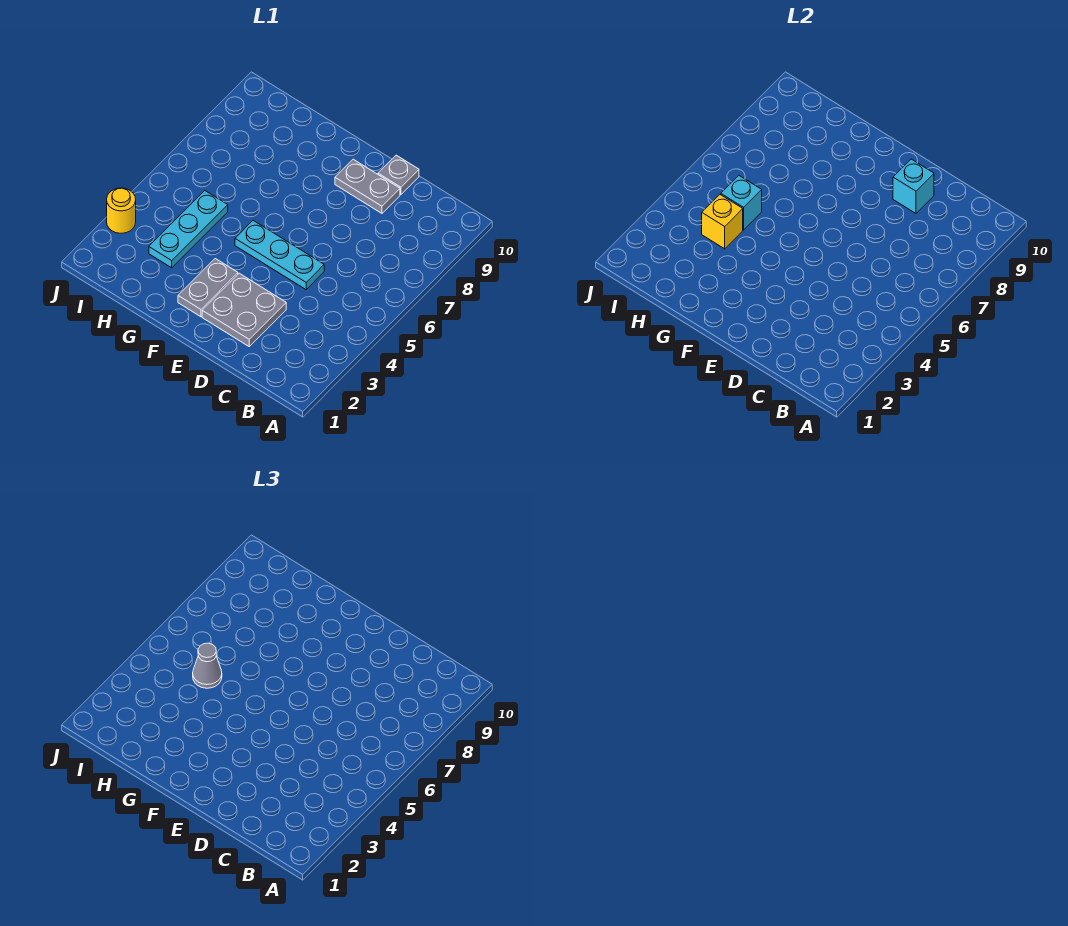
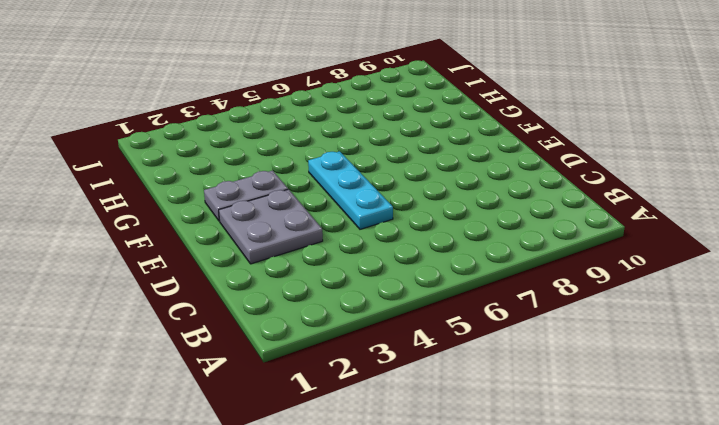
none -> grey plate D9:E9 level 1
none -> grey plate D10 level 1

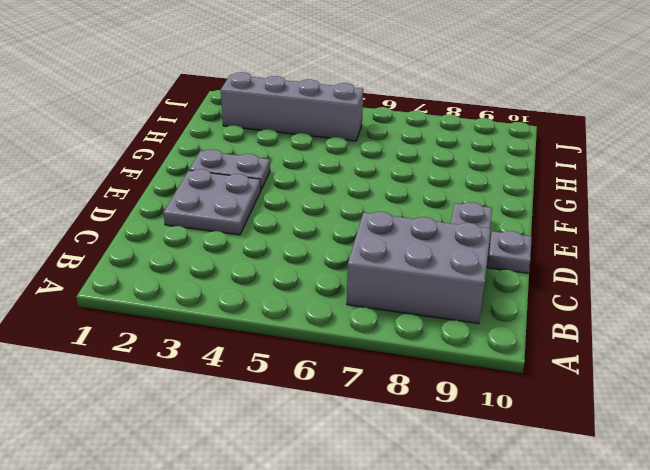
grey brick B7:C9 level 1 -> none
grey brick I2:I5 level 1 -> none
none -> cyan plate D5:F5 level 1
none -> cyan plate H3:H5 level 1

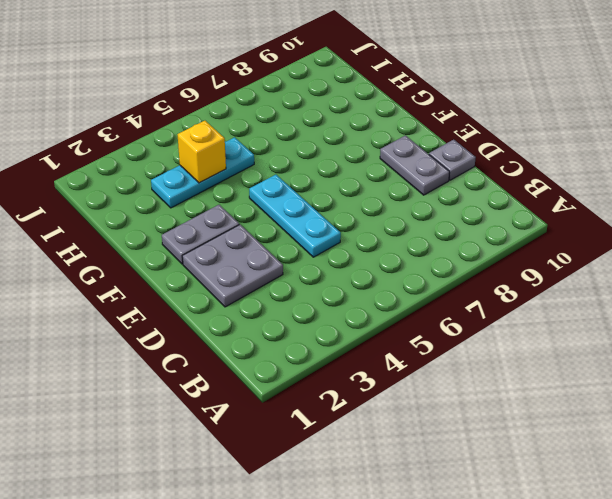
none -> yellow round brick J3 level 1
none -> cyan brick D9 level 2

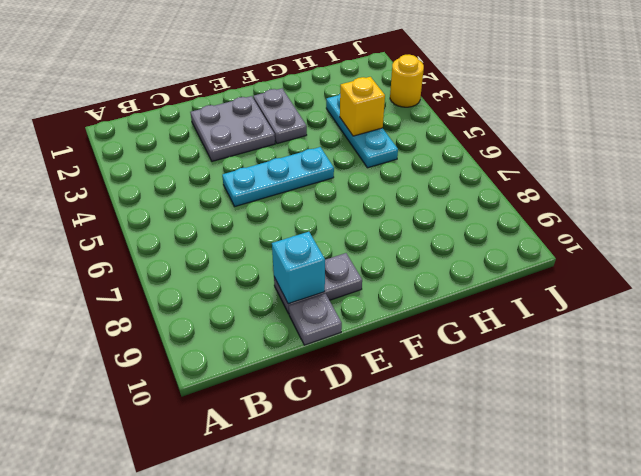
none -> cyan brick H5 level 2
none -> grey cone H5 level 3

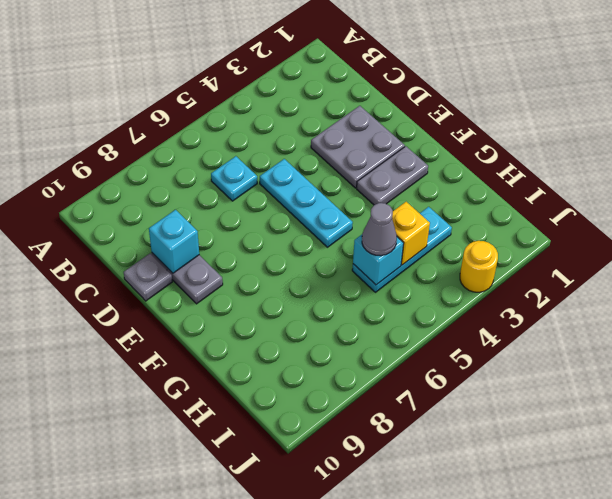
cyan plate C6 level 1 -> none

